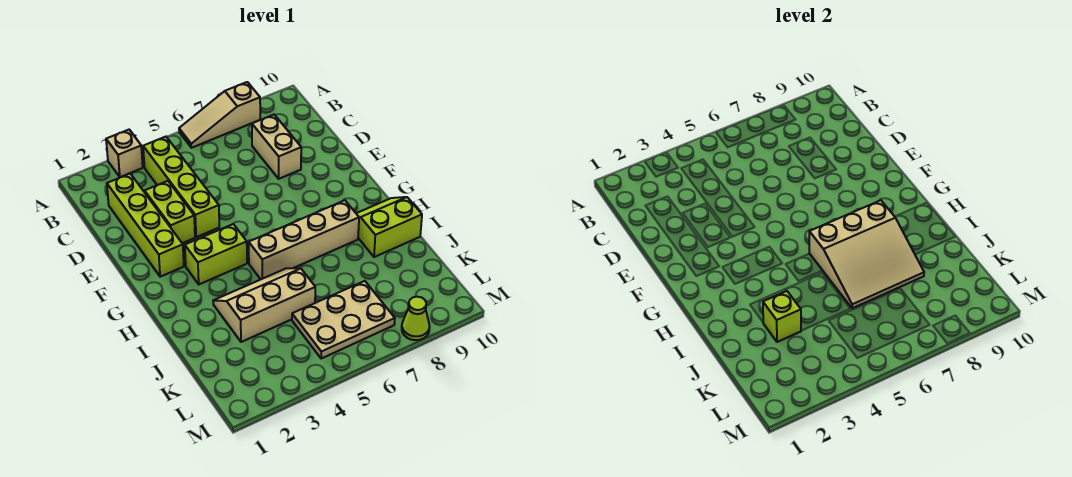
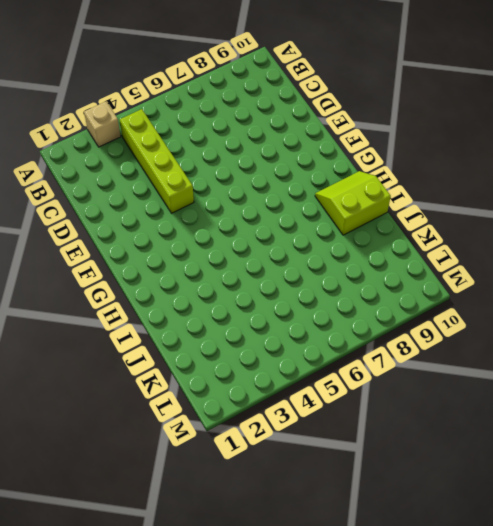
none -> tan slope A6:A8 level 1 top 8
none -> lime brick C2:F2 level 1
none -> tan brick C8:D8 level 1

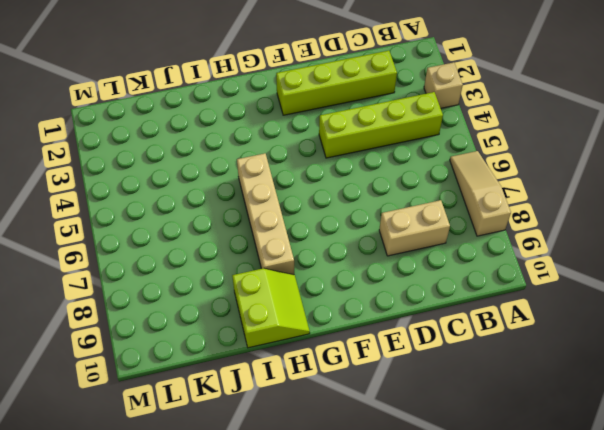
none -> lime brick D3:E3 level 1
none -> lime brick G3:G4 level 1
none -> tan slope I3:J5 level 1 top J

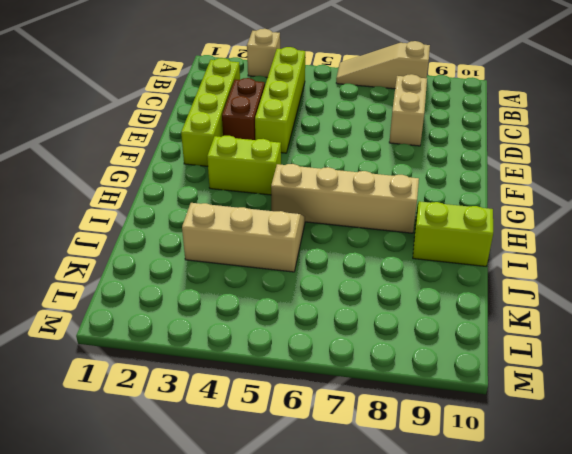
brown brick D3:E3 level 1 -> lime brick D3:E3 level 1
none -> tan plate K5:L7 level 1
none -> lime cone M8 level 1
none -> tan slope H6:J8 level 2 top H

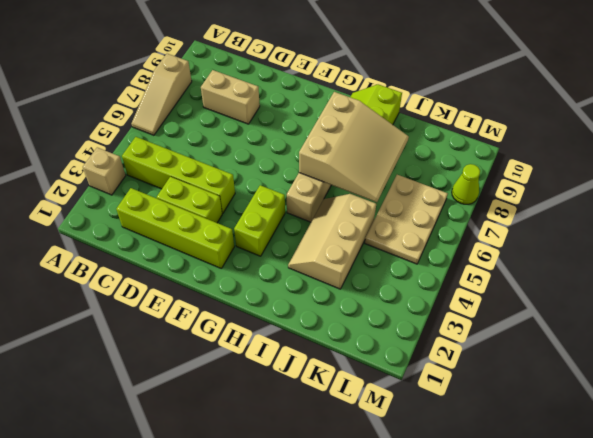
none -> lime brick J3 level 2

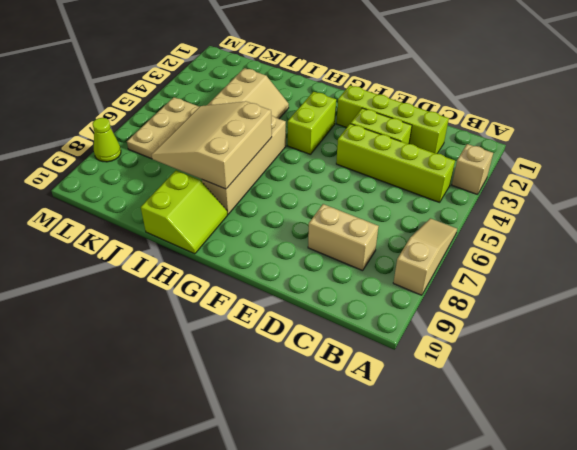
none -> lime brick J3 level 2

